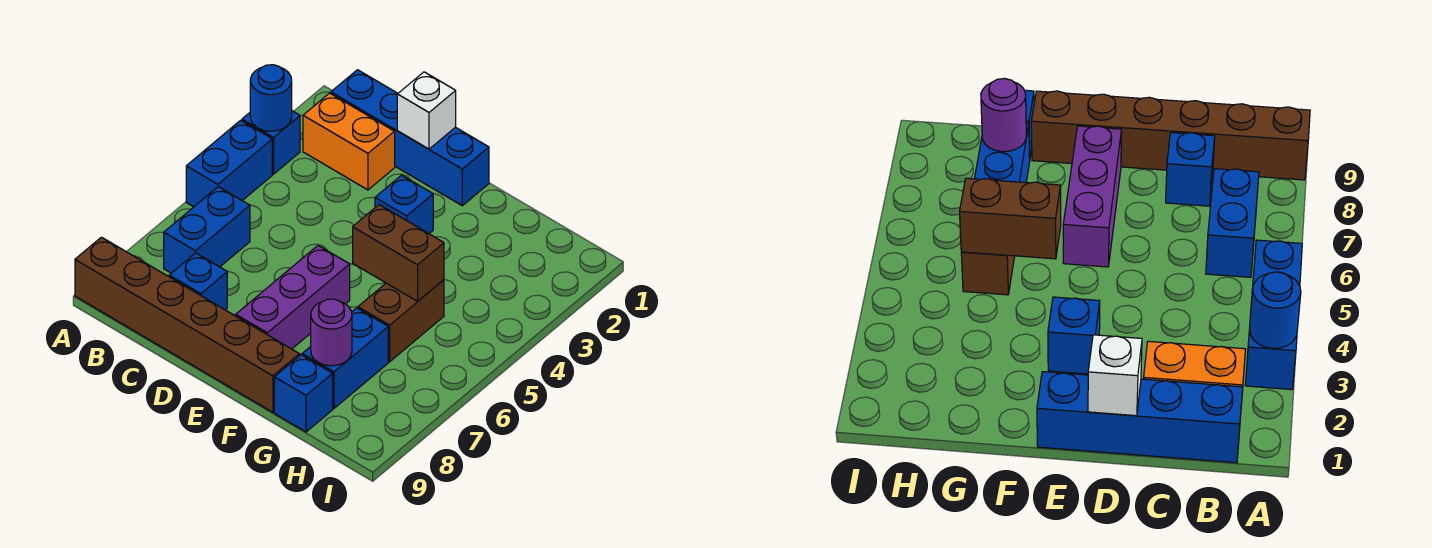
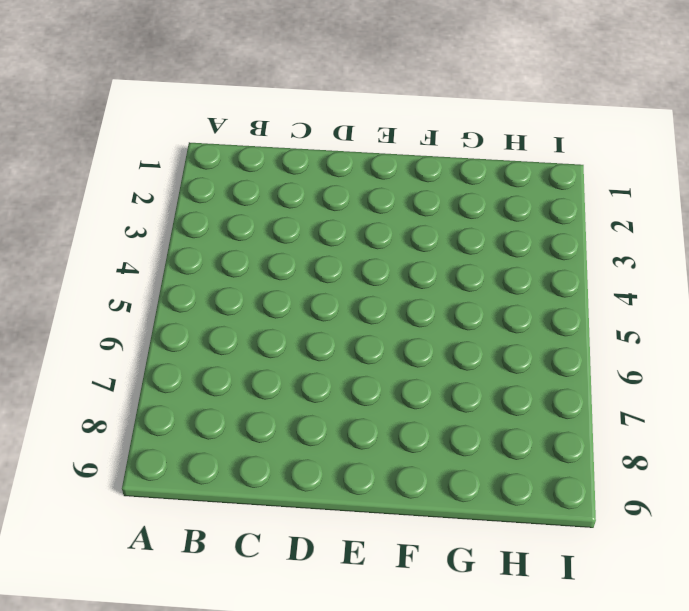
none -> blue brick A3 level 1
none -> blue brick A4:A5 level 1
none -> brown brick A9:F9 level 1

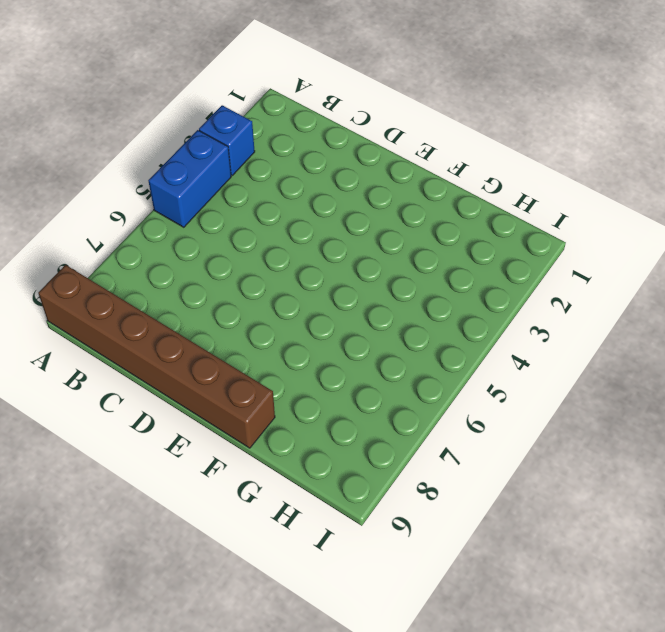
none -> blue brick B1:E1 level 1
none -> orange brick B2:C2 level 1
none -> blue brick B6:B7 level 1

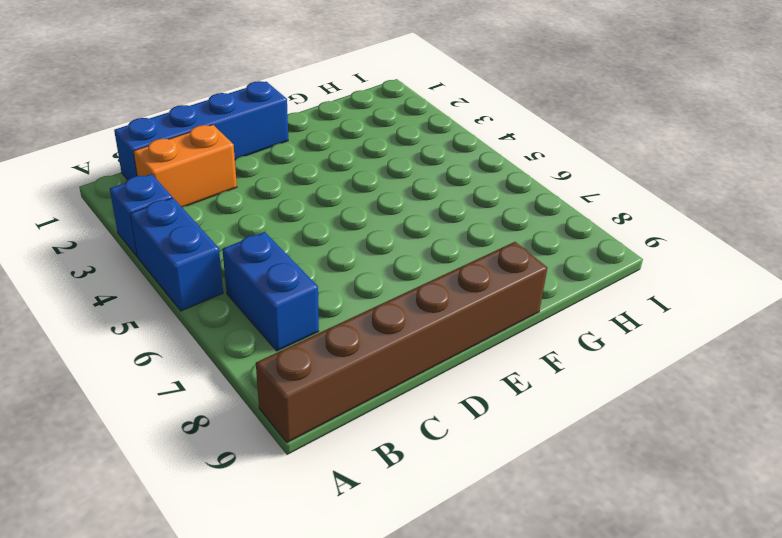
none -> blue brick C8 level 1
none -> blue brick E3 level 1
none -> purple brick E6:E8 level 1

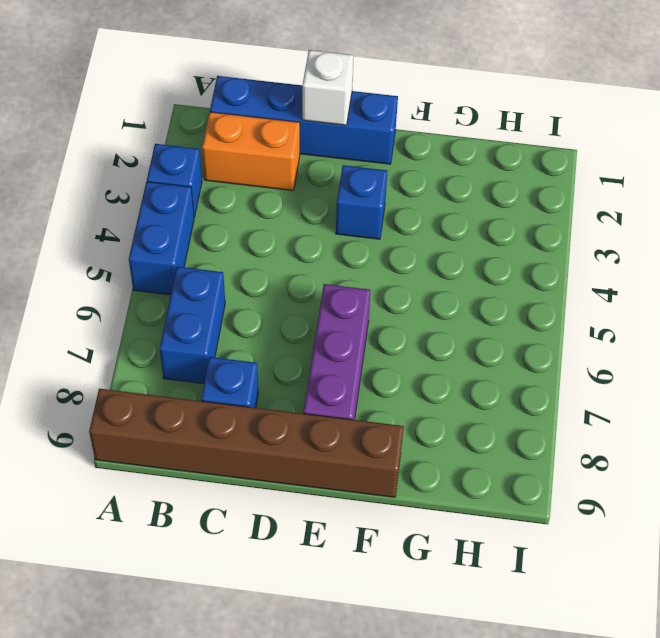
none -> brown brick G5:G6 level 1
none -> blue brick G7:G8 level 1
none -> blue brick G9 level 1

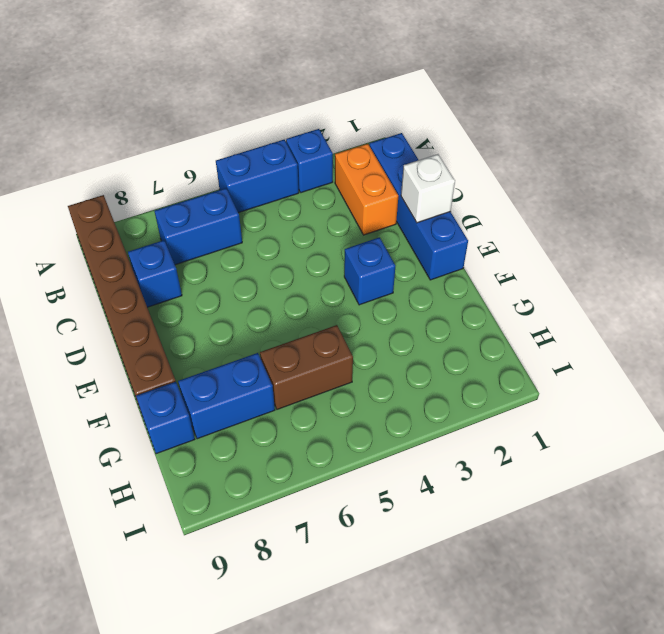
none -> purple brick E6:E8 level 1
none -> blue round brick A3 level 2
none -> brown brick F5:G5 level 2

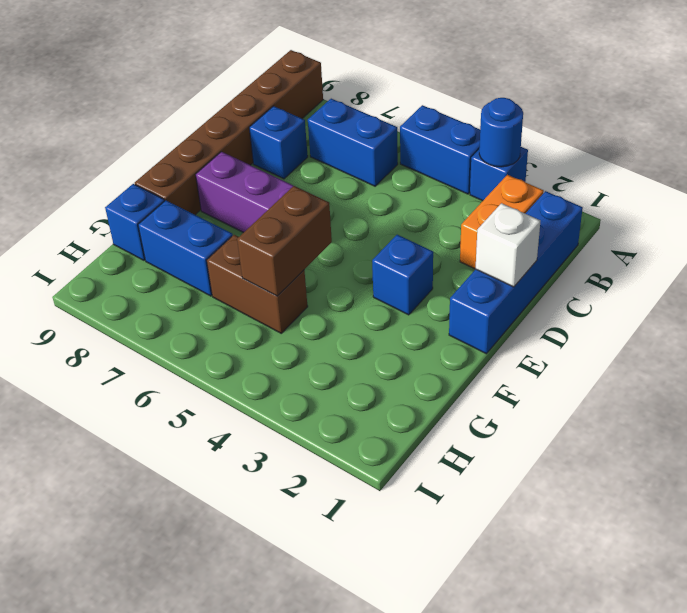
none -> purple round brick G8 level 2

